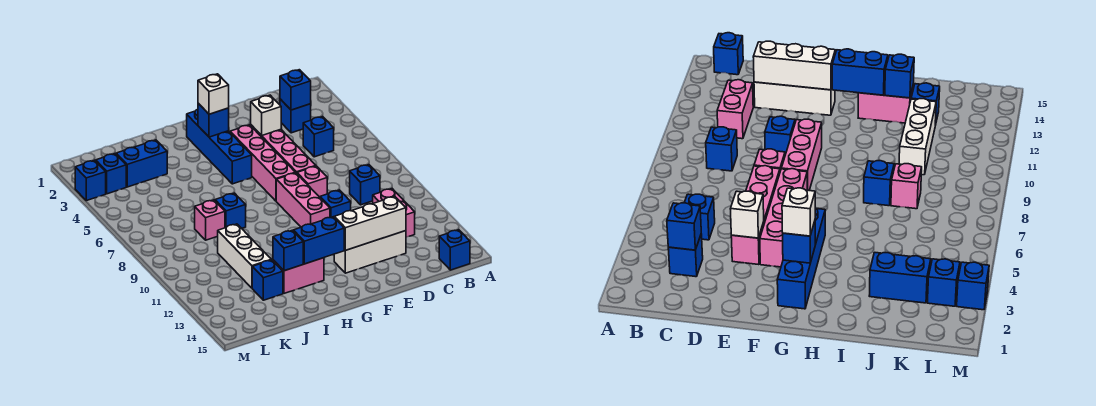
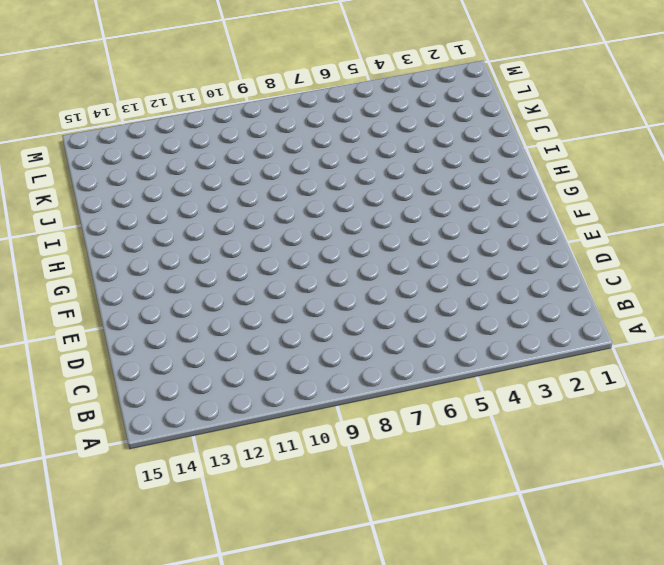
none -> blue brick B15 level 1
none -> blue brick C3 level 1
none -> blue brick C5 level 1

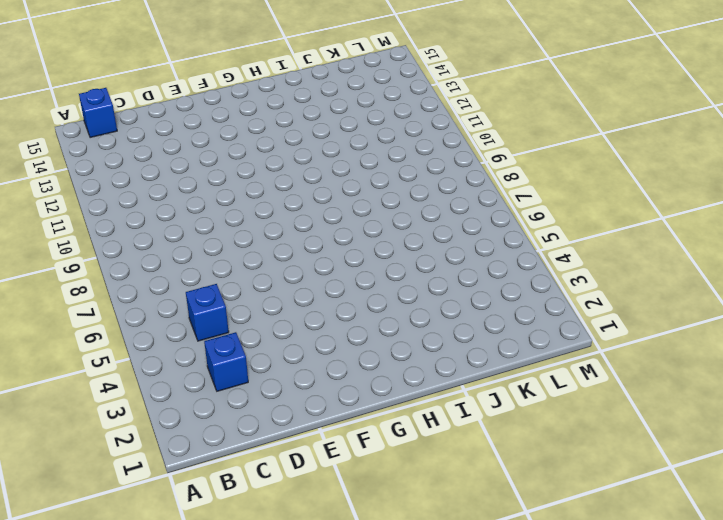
none -> blue brick C9 level 1
none -> pink brick C11:C12 level 1
none -> white brick D13:F13 level 1

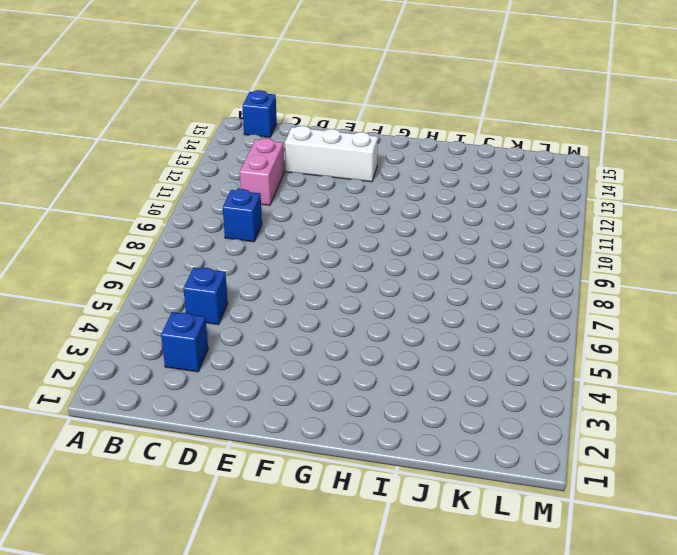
none -> pink brick E4:E7 level 1
none -> pink brick E8 level 1
none -> blue brick E10 level 1

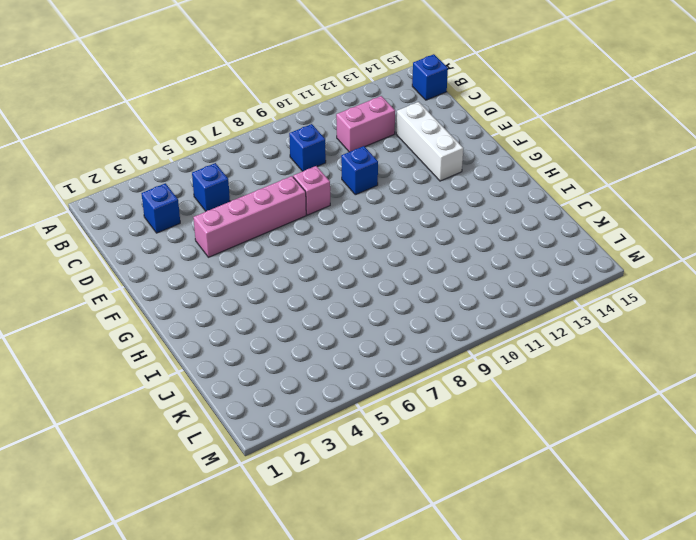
none -> pink brick F4:F7 level 1
none -> pink brick F8:F10 level 1
none -> blue brick G2:G5 level 1

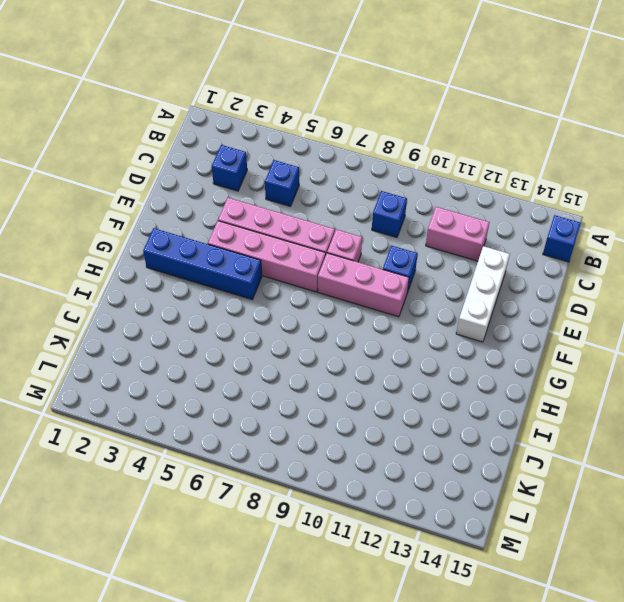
none -> pink brick H13:I13 level 1
none -> blue brick I8 level 1
none -> blue brick J3:K3 level 1

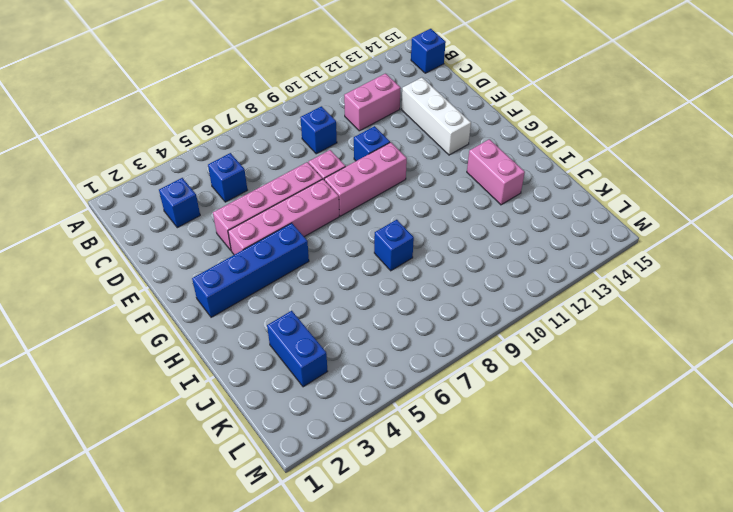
none -> pink brick J8 level 1
none -> white brick J10:J12 level 1
none -> blue brick J13 level 1

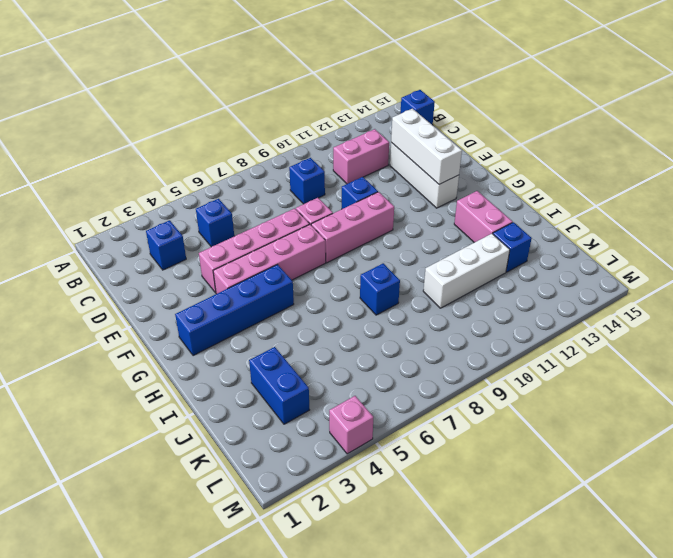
pink brick M4 level 1 -> pink brick J8 level 1
none -> blue brick L3 level 1
none -> blue brick M3 level 1
none -> blue brick C3 level 2

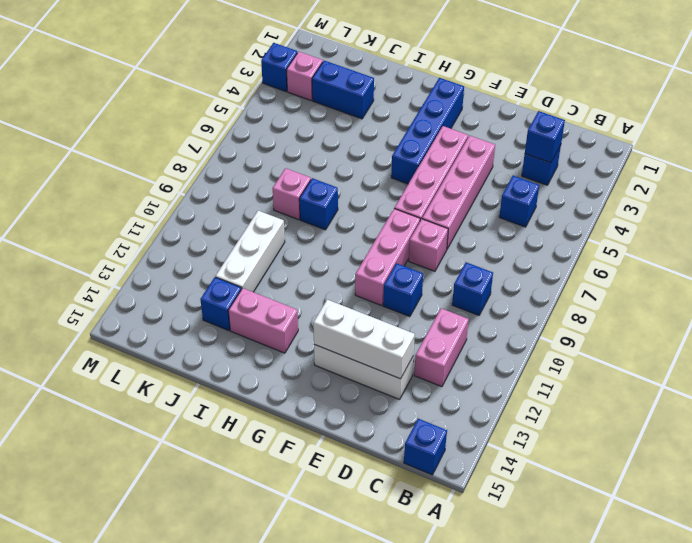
pink brick L3 level 1 -> blue brick L3 level 1
none -> white brick E4 level 2
none -> blue brick G3 level 2
none -> blue brick G13:H13 level 2

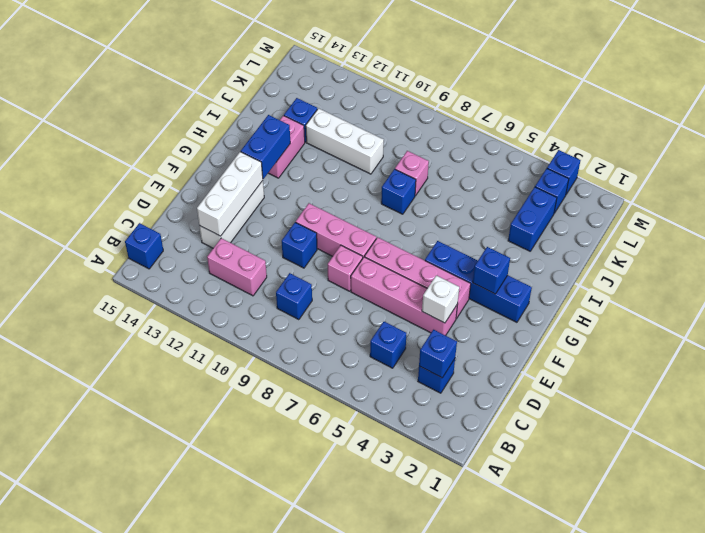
none -> blue brick I13 level 2
none -> white brick G3 level 3

